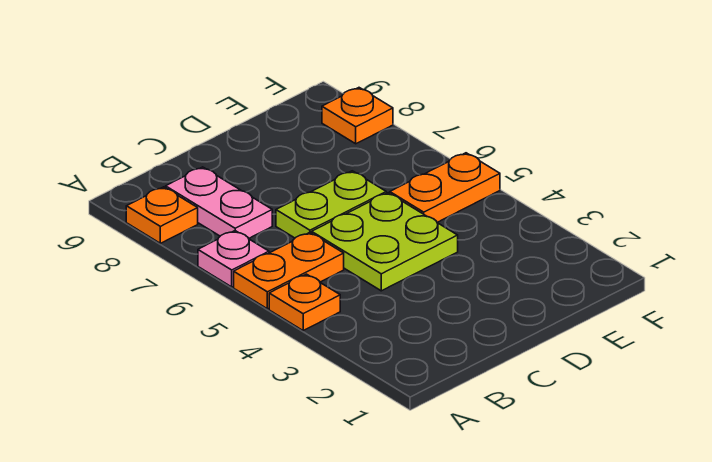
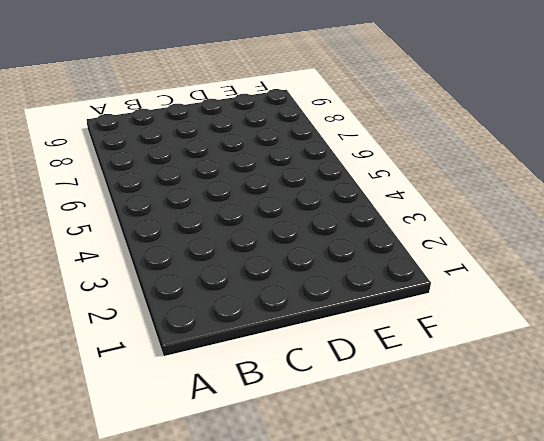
none -> orange plate A4 level 1
none -> orange plate A5:B5 level 1

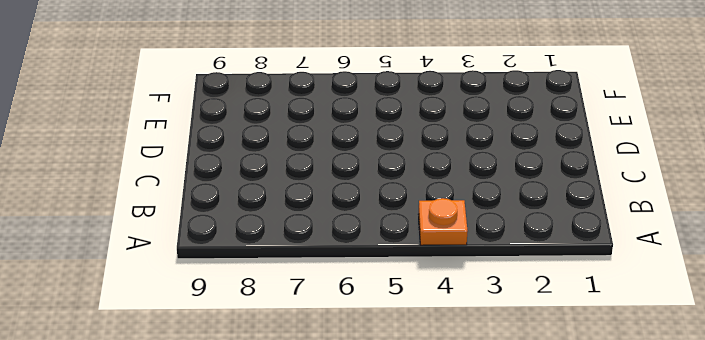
none -> orange plate A5:B5 level 1
none -> pink plate A6 level 1

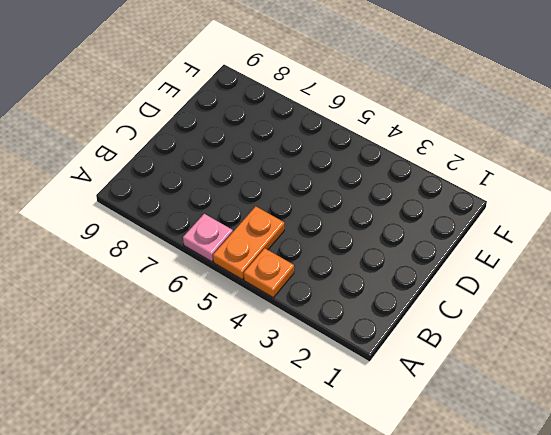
none -> orange plate A8 level 1
none -> pink plate B7:B8 level 1

